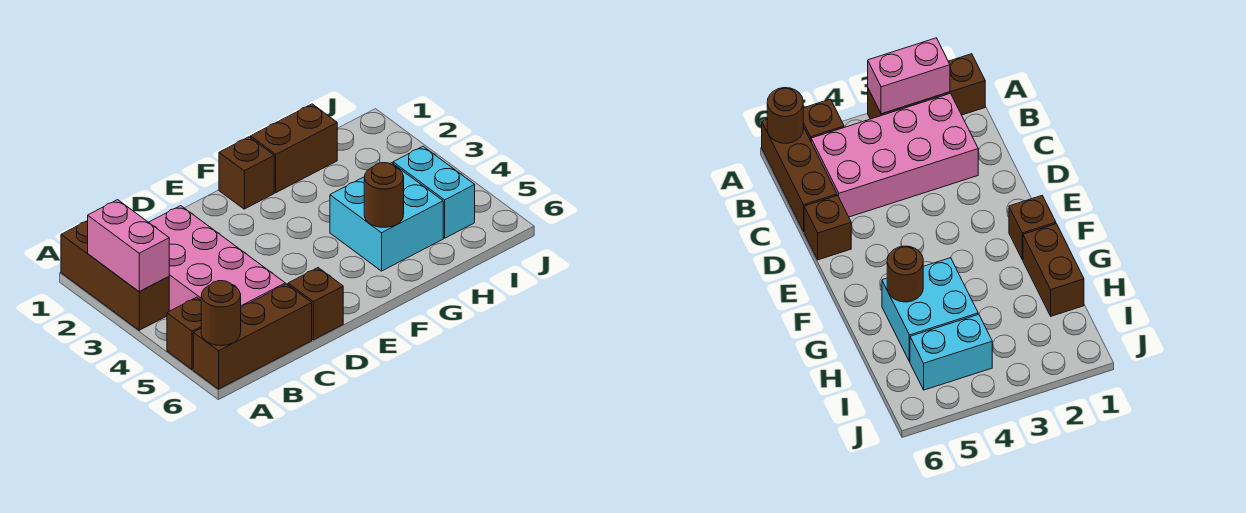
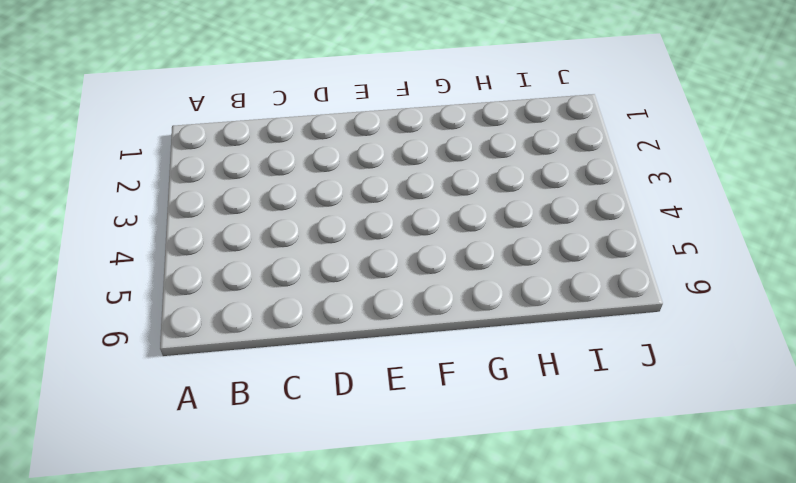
none -> brown brick A1:A3 level 1
none -> brown brick A5 level 1
none -> brown brick A6:C6 level 1

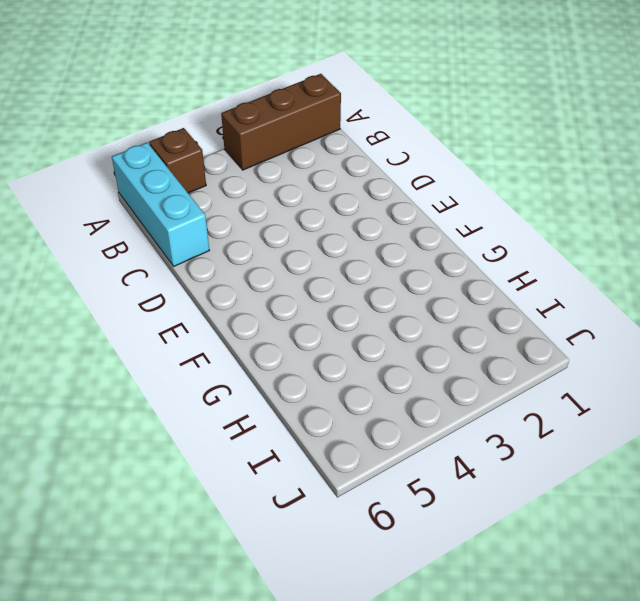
cyan brick A6:C6 level 1 -> brown brick A6:C6 level 1
none -> pink brick B2:C5 level 1
none -> brown brick D6 level 1
none -> brown brick F1 level 1

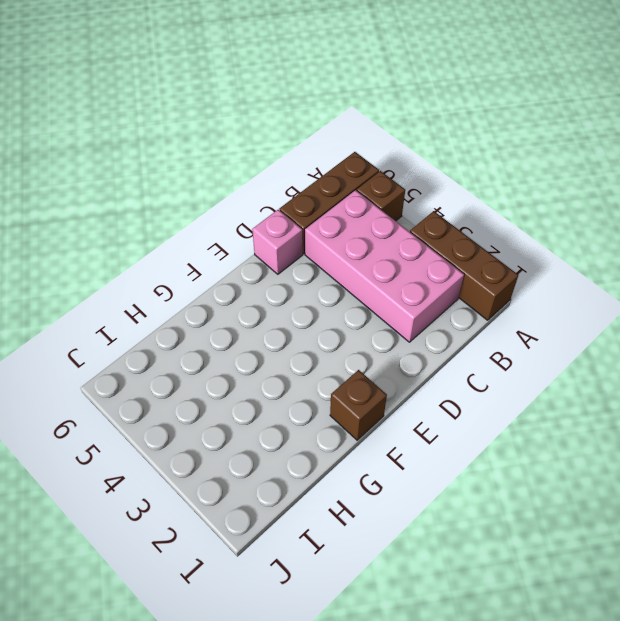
pink brick D6 level 1 -> brown brick D6 level 1
none -> brown brick G1:H1 level 1
none -> cyan brick G4:H5 level 1
none -> cyan brick I4:I5 level 1

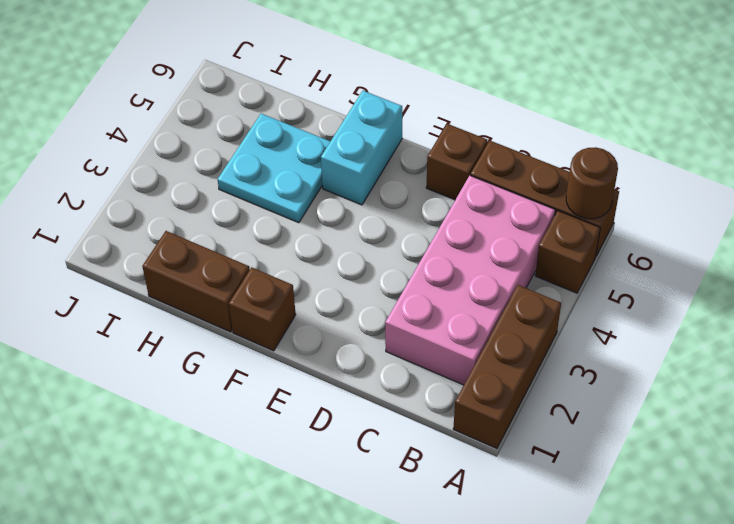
cyan brick F5:F6 level 1 -> cyan brick I4:I5 level 1
cyan plate G4:H5 level 1 -> cyan brick G4:H5 level 1
none -> pink brick A2:A3 level 2
none -> brown round brick G5 level 2

